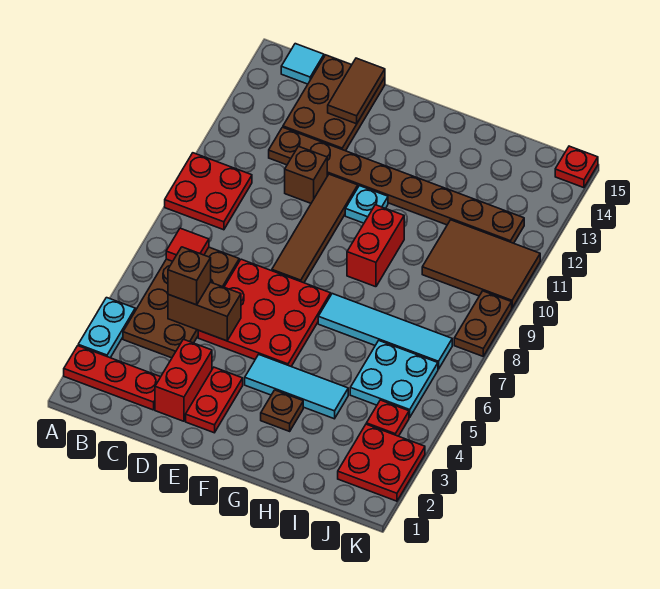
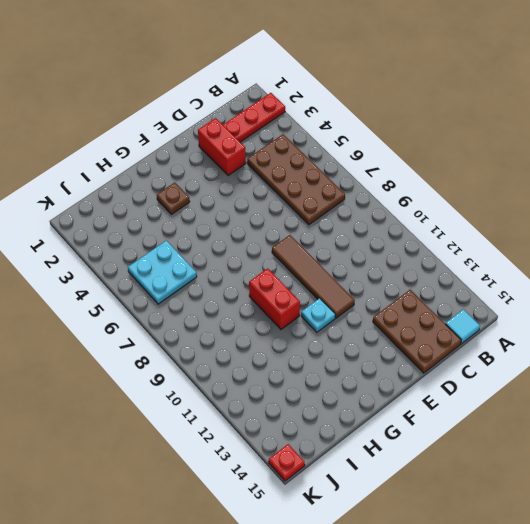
none -> cyan plate A3:A4 level 1
none -> red plate A9:B10 level 1
none -> brown plate C12:J12 level 1

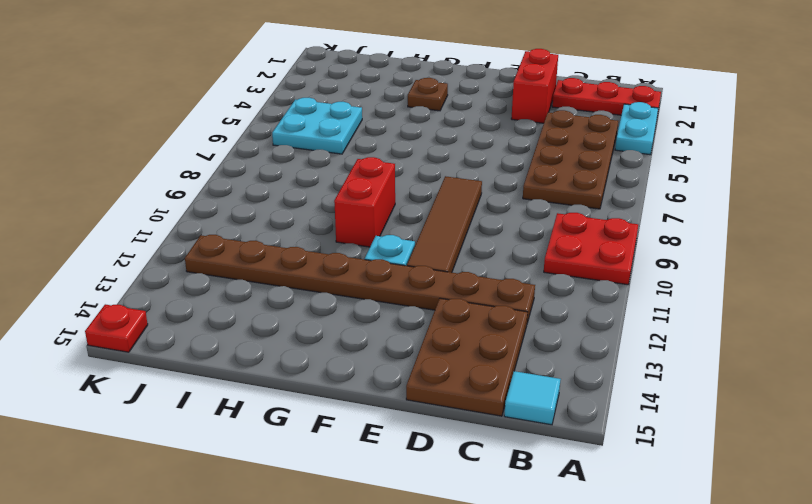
none -> red plate D5:F7 level 1
none -> brown brick D11 level 1
none -> red plate E2:E3 level 1

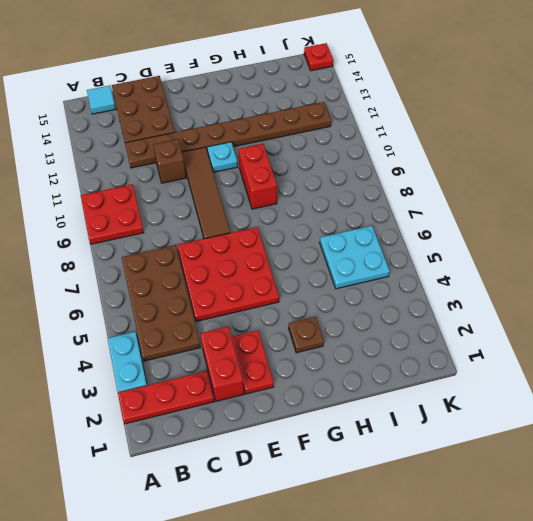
none -> cyan tile F4:H4 level 1
none -> cyan tile G7:J7 level 1
none -> brown tile I10:K11 level 1

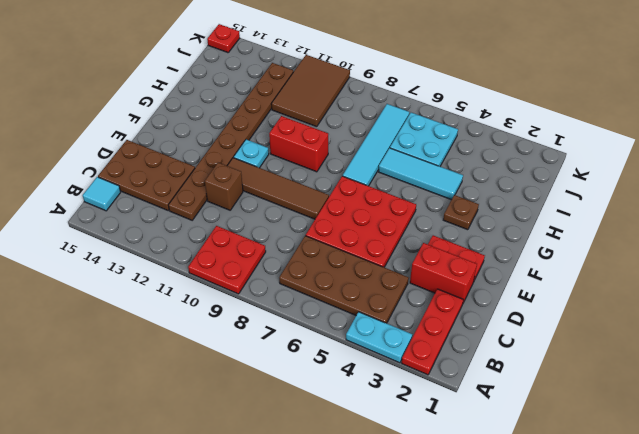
cyan tile H4:H6 level 1 -> cyan tile F4:H4 level 1
none -> red plate J2:K3 level 1
none -> red plate J4 level 1
none -> brown plate K8:K9 level 1

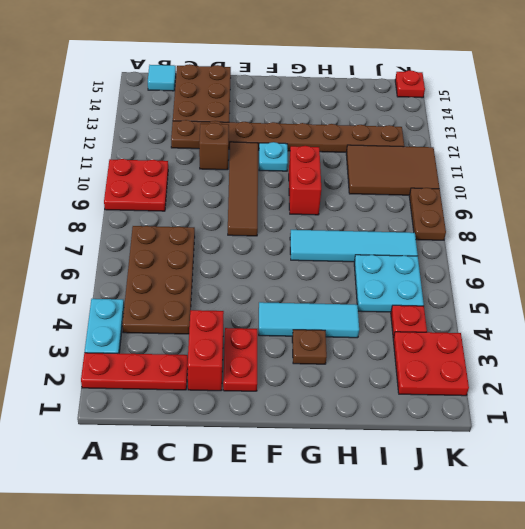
none -> red plate D5:F7 level 1
none -> red tile B7 level 2
none -> brown brick C5:D5 level 2

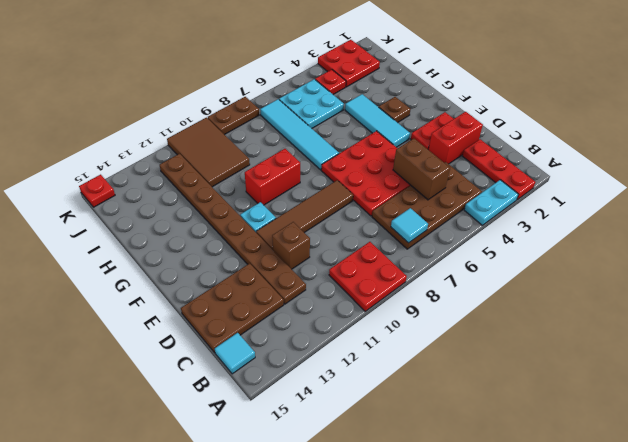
cyan tile B7 level 2 -> red tile B7 level 2
none -> brown tile D14:D15 level 2
none -> brown brick C5 level 3

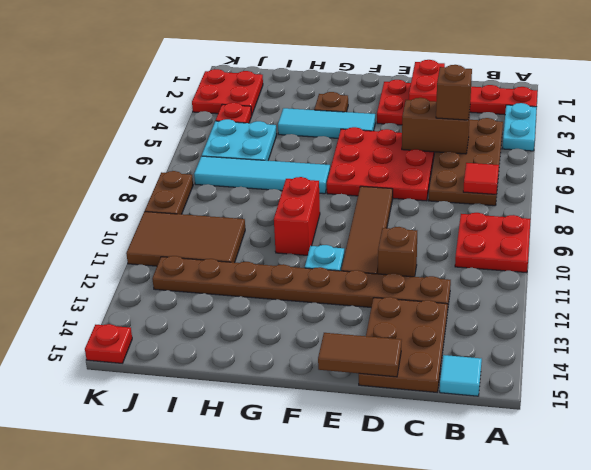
brown tile D15:E15 level 2 -> brown tile D14:D15 level 2

